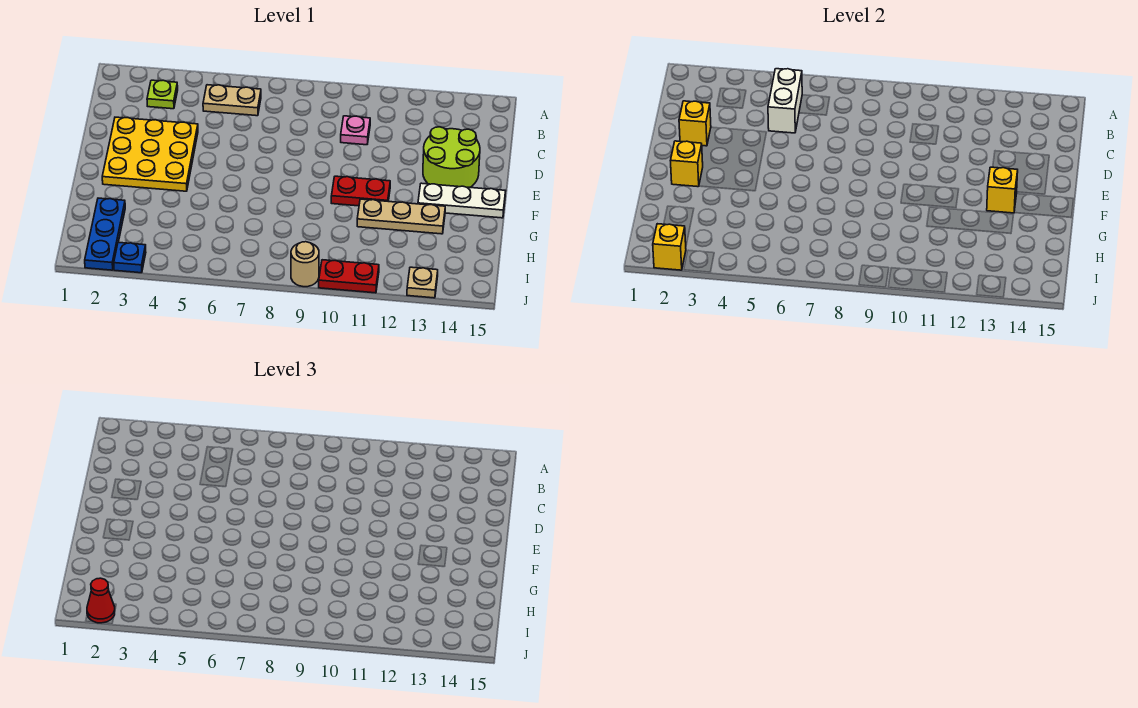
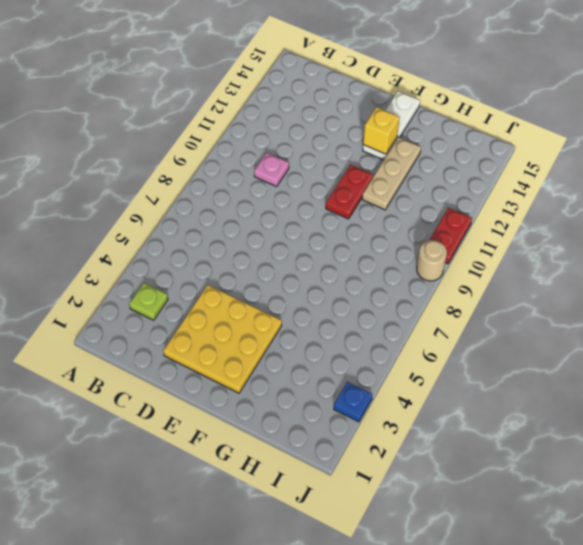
none -> tan plate B5:B6 level 1
none -> lime round brick D13:E14 level 1
none -> blue plate H2:J2 level 1

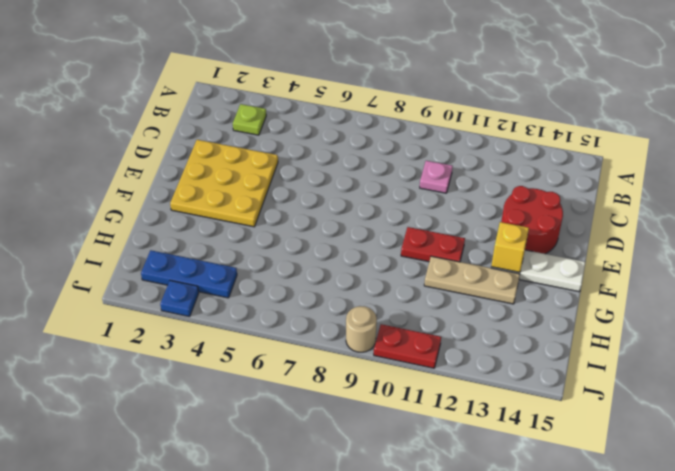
red round brick D13:E14 level 1 -> lime round brick D13:E14 level 1
blue plate I2:I4 level 1 -> blue plate H2:J2 level 1
none -> tan plate B5:B6 level 1
none -> tan plate J13 level 1
none -> white brick B5:C5 level 2

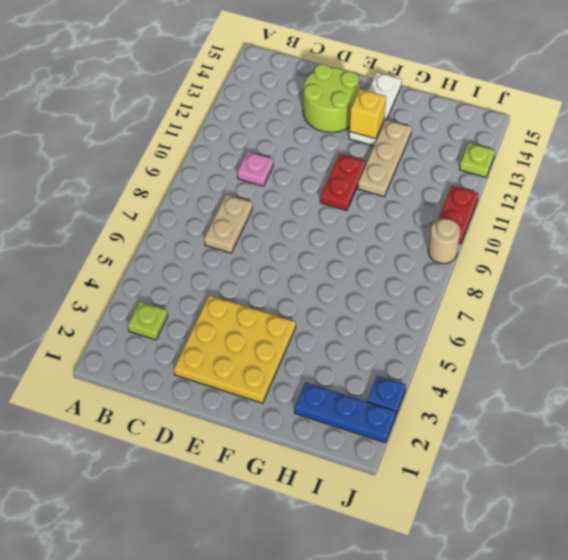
tan plate C7:C8 level 1 -> tan plate B5:B6 level 1
lime plate J13 level 1 -> tan plate J13 level 1
none -> white brick B5:C5 level 2
none -> yellow brick D2 level 2
none -> yellow brick F2 level 2

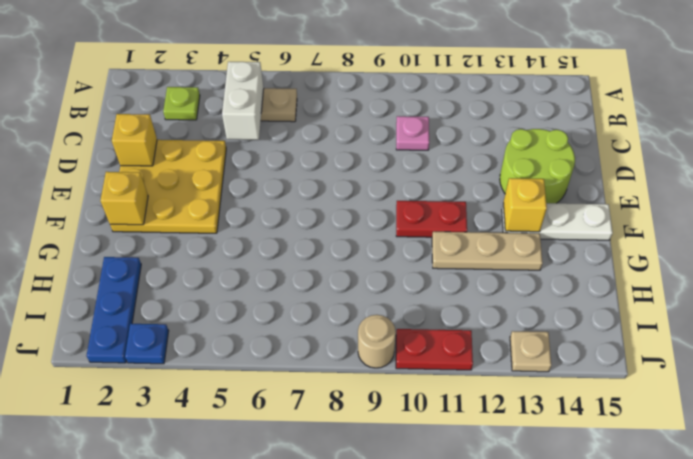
none -> yellow brick J2 level 2
none -> red cone J2 level 3

